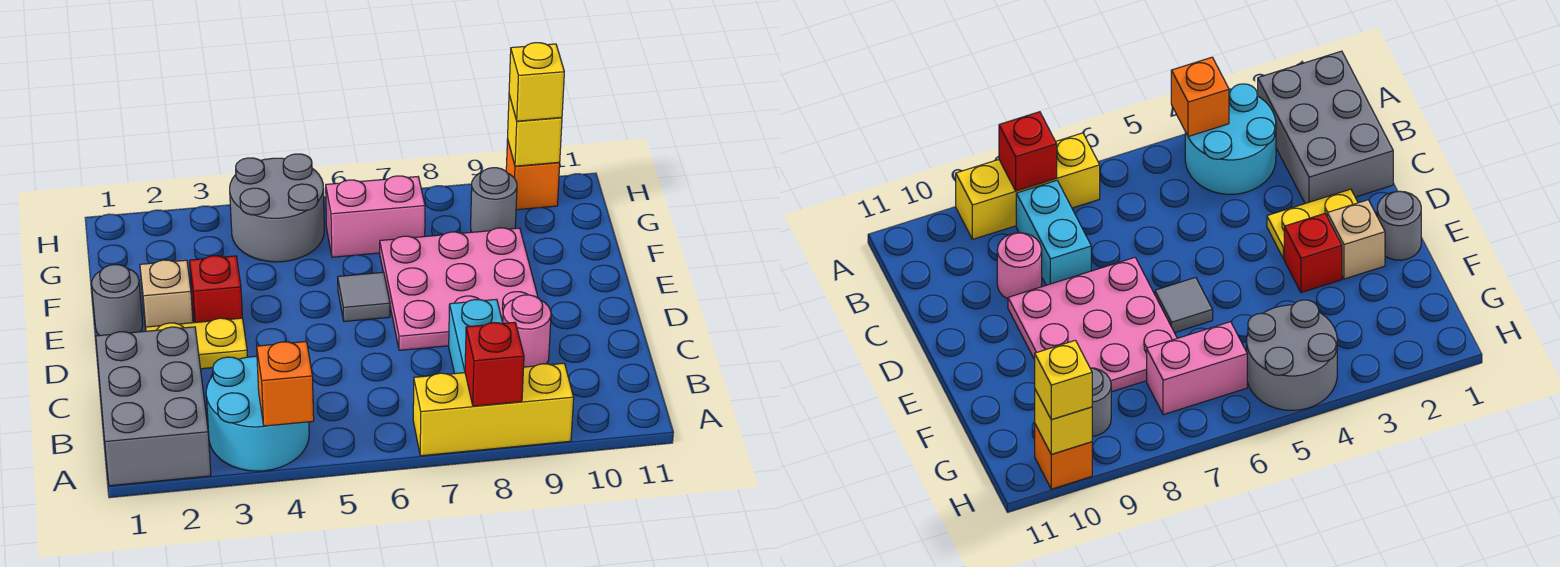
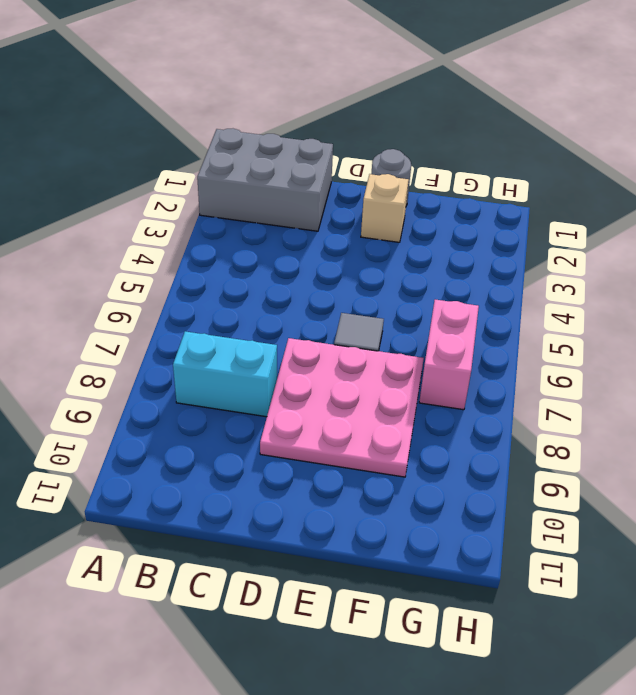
none -> cyan round brick A3:B4 level 1
none -> yellow brick A7:A9 level 1
none -> pink round brick C9 level 1

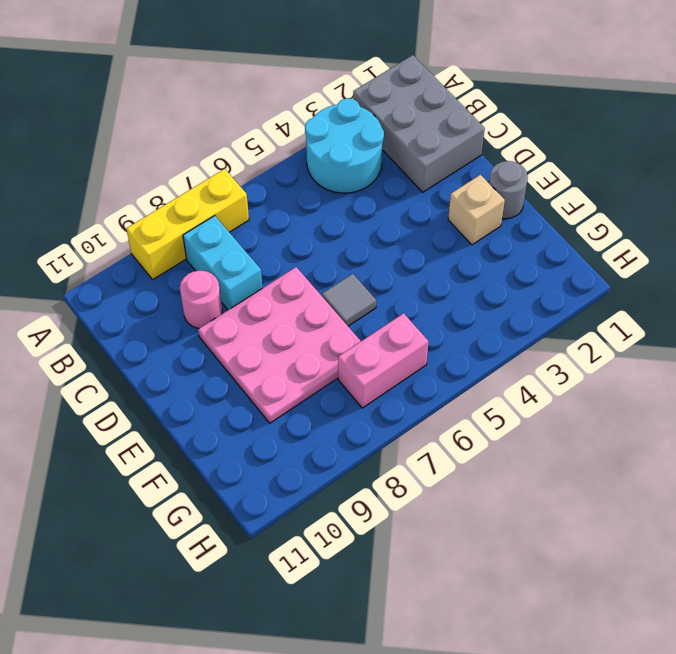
none -> yellow plate D2:D3 level 1
none -> red brick E3 level 1
none -> grey round brick G4:H5 level 1

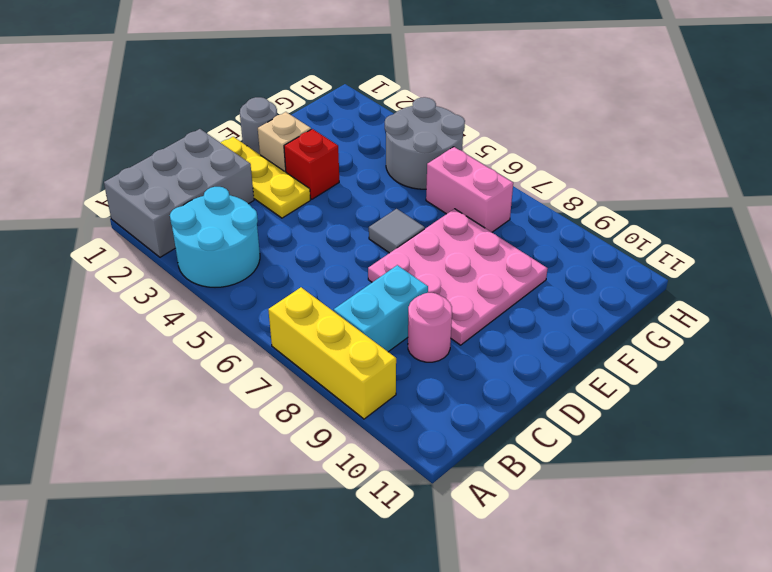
yellow plate D1:D3 level 1 -> yellow plate D2:D3 level 1
none -> grey round brick G9 level 1
none -> orange brick H10 level 1
none -> orange brick A4 level 2

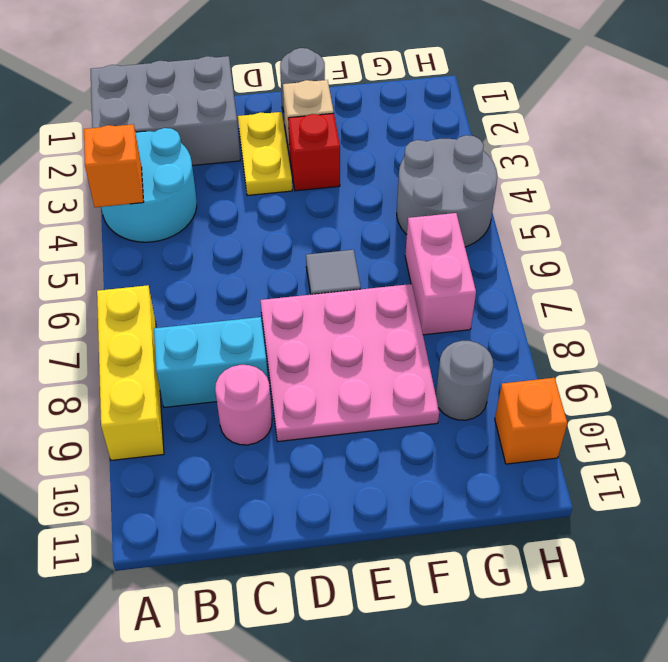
none -> red brick A8 level 2
none -> yellow brick H10 level 2
none -> yellow brick H10 level 3

